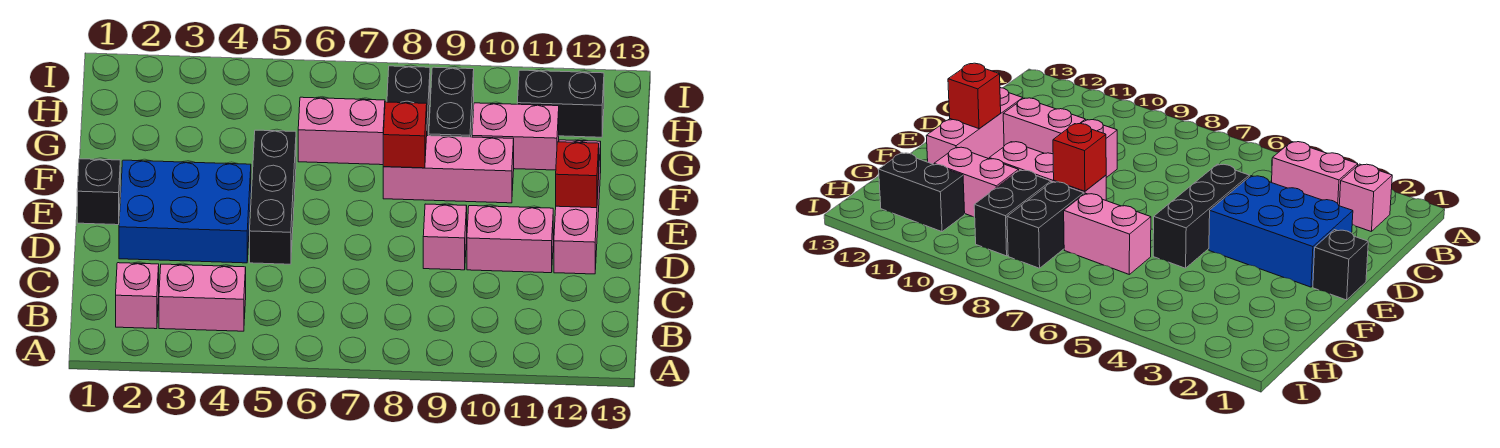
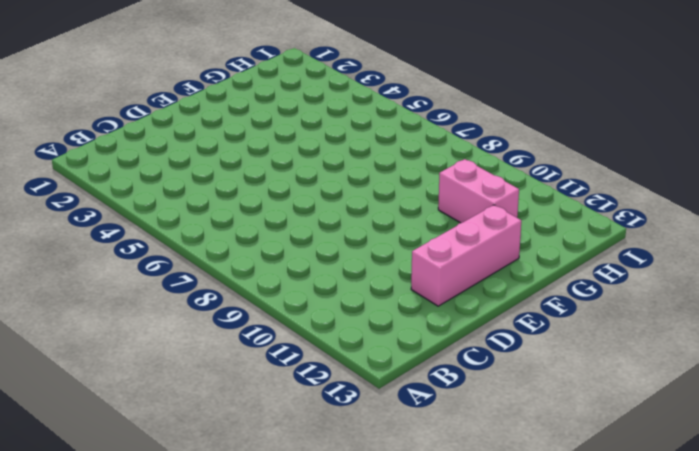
none -> pink brick B2 level 1
none -> pink brick B3:B4 level 1
none -> blue brick D2:E4 level 1

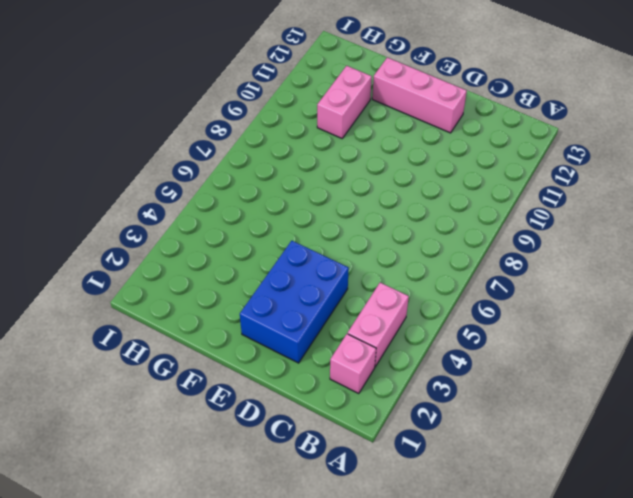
none -> black brick D5:F5 level 1
none -> pink brick D9 level 1
none -> pink brick D10:D11 level 1

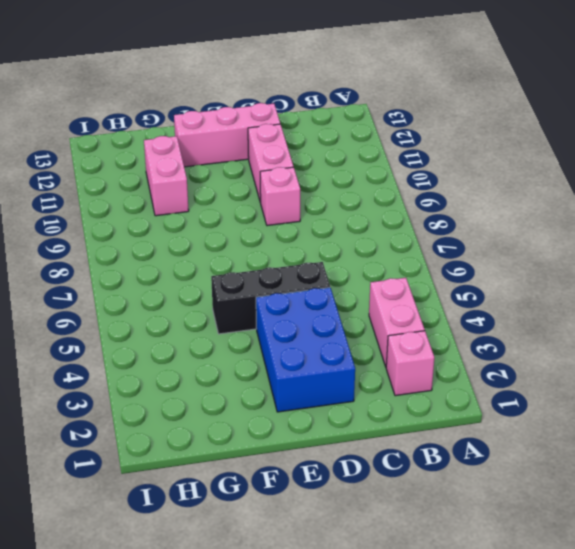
none -> black brick E1 level 1
none -> pink brick F8:F10 level 1
none -> pink brick G6:G7 level 1

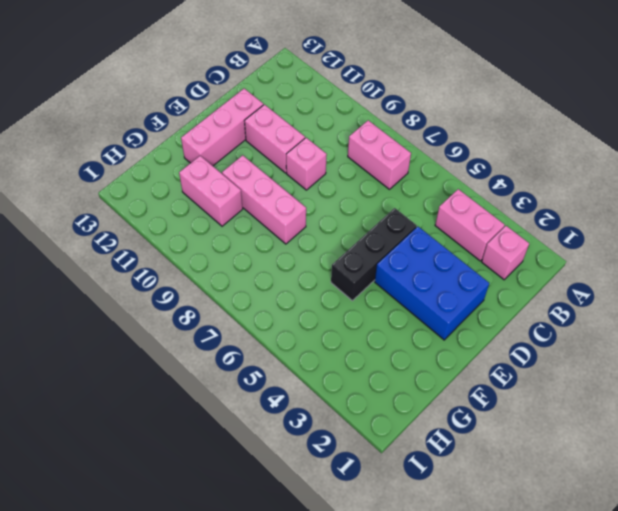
pink brick B7:B8 level 1 -> pink brick G6:G7 level 1
none -> black brick E1 level 1
none -> black brick G8:H8 level 1
none -> black brick G9:H9 level 1

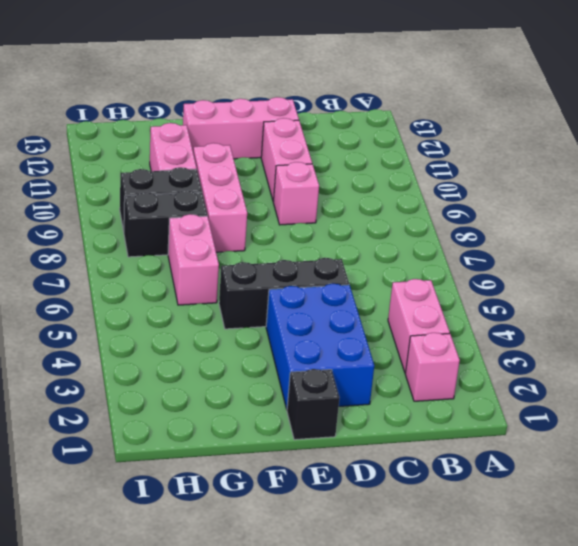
none -> black brick H11:H12 level 1
none -> red brick E12 level 2
none -> red brick F8 level 2

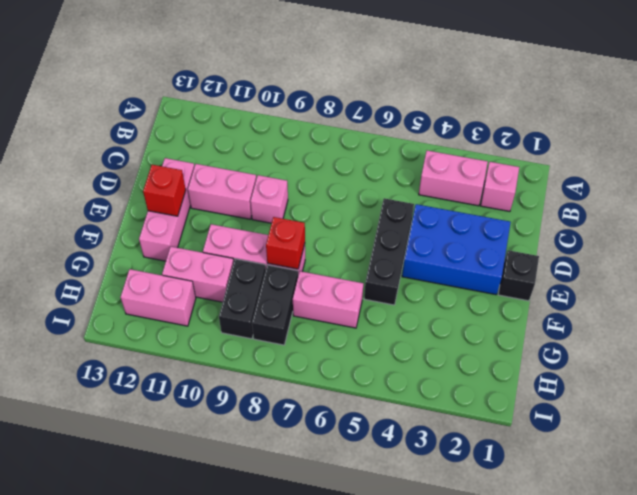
pink brick H11:H12 level 1 -> black brick H11:H12 level 1

